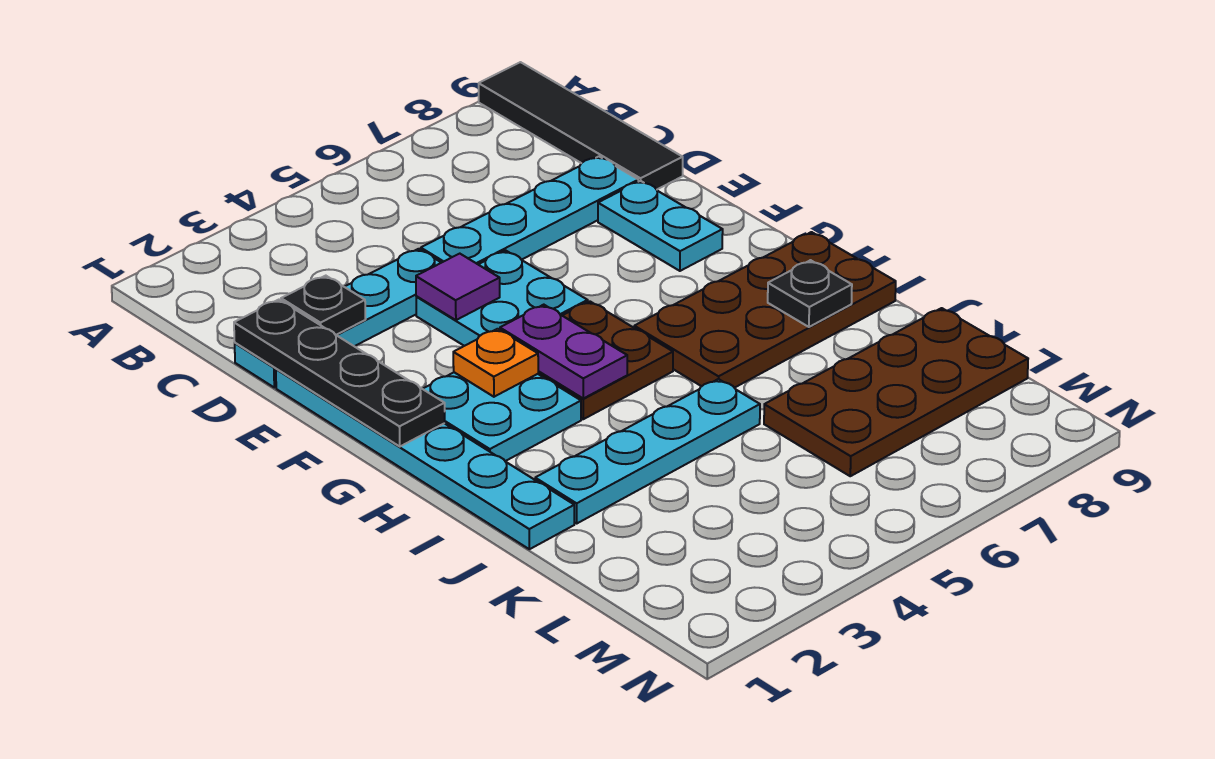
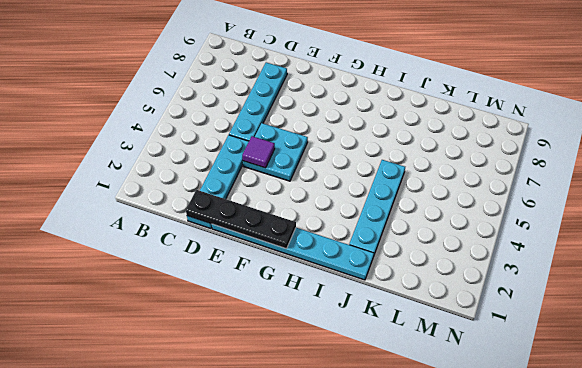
none -> black tile A9:D9 level 1
none -> cyan plate E8:F8 level 1
none -> cyan plate G2:H3 level 1

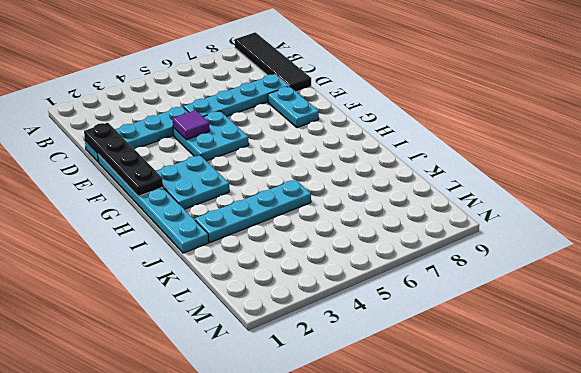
none -> brown plate G4:H5 level 1
none -> brown plate H6:I9 level 1
none -> brown plate K6:L9 level 1

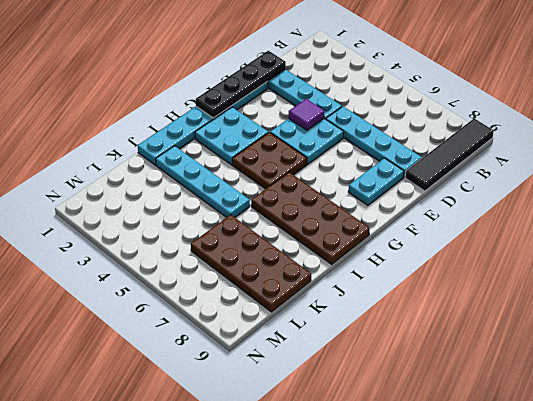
none -> black plate D2 level 2
none -> orange plate G3 level 2
none -> purple plate G4:H4 level 2

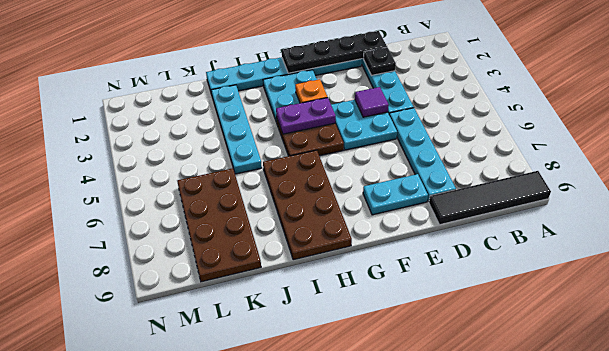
none -> black plate I8 level 2

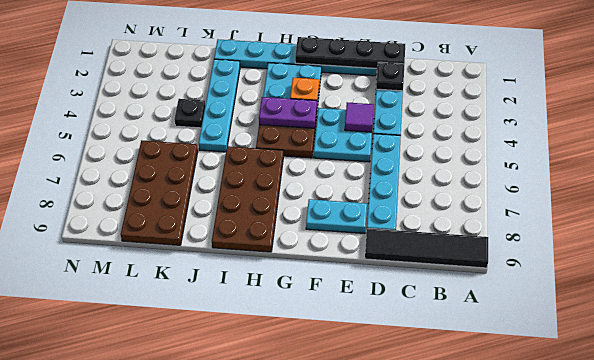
black plate K4 level 1 -> black plate I8 level 2

